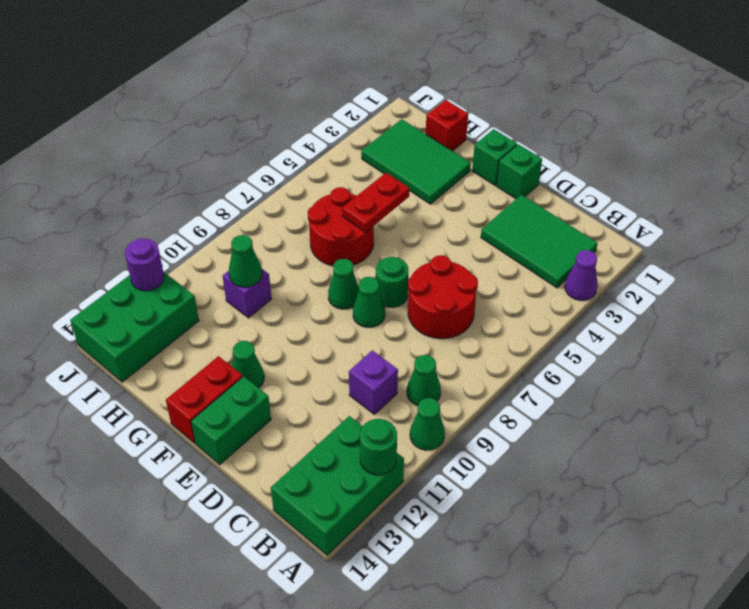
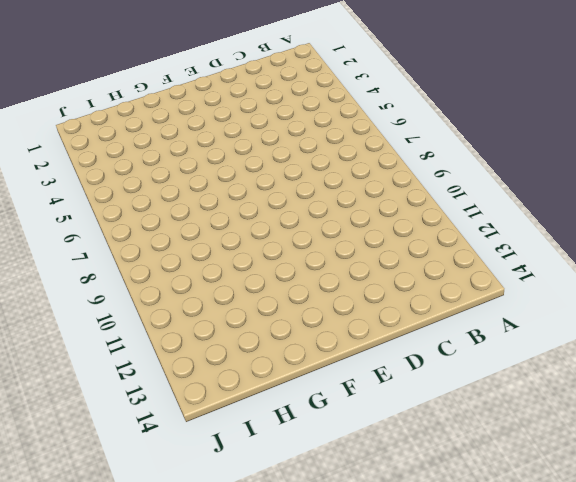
none -> purple cone A3 level 1
none -> green cone A10 level 1
none -> green brick A12:B14 level 1

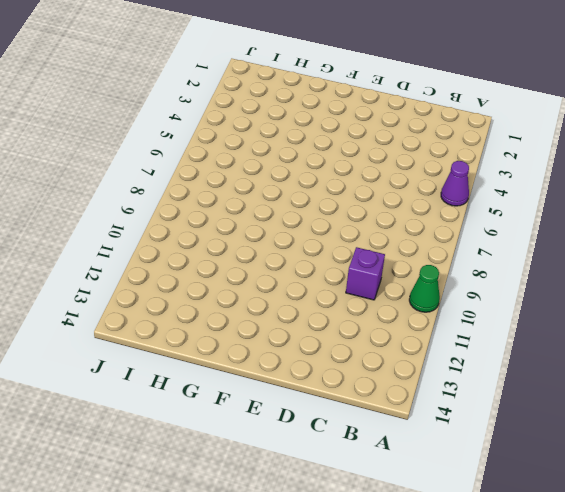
purple cone A5 level 1 -> purple cone A3 level 1
none -> green brick A12:B14 level 1
none -> green tile B2:D3 level 1
none -> green cone B9 level 1

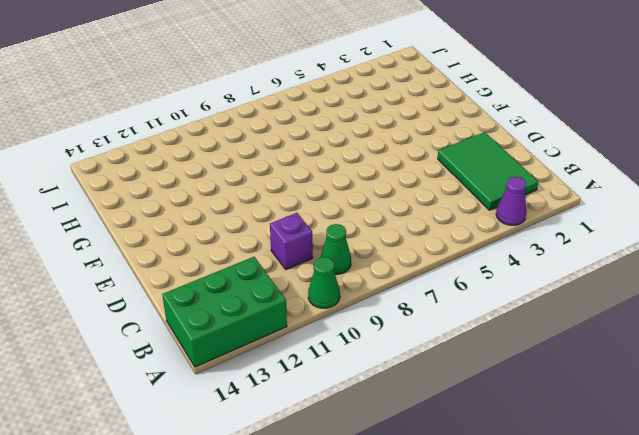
none -> red round brick C6:D7 level 1
none -> green brick E1 level 1
none -> green round brick E7 level 1

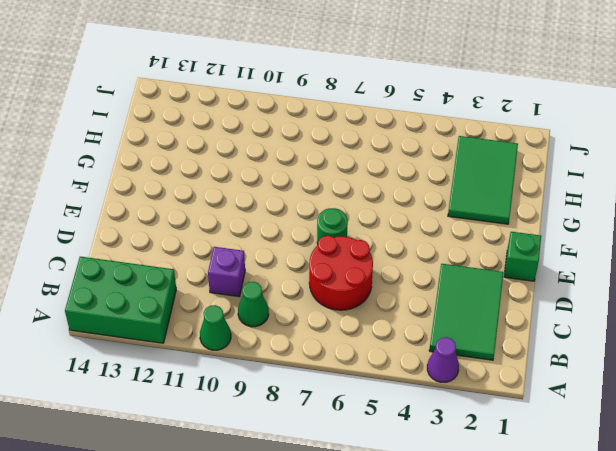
none -> green cone E8 level 1
none -> green brick E13:E14 level 1
none -> green brick F1 level 1

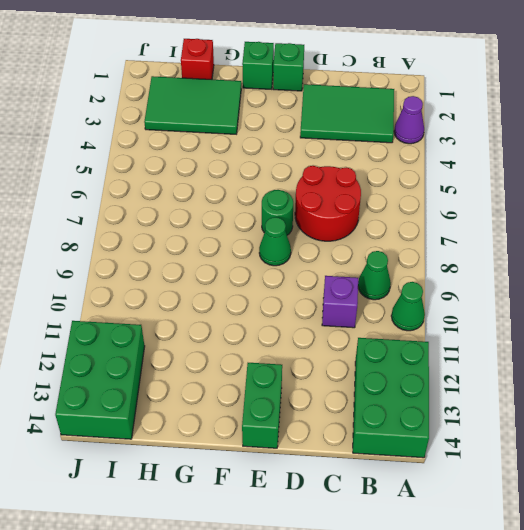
none -> green cone F8 level 1
none -> green cone F12 level 1
none -> red brick F13:F14 level 1

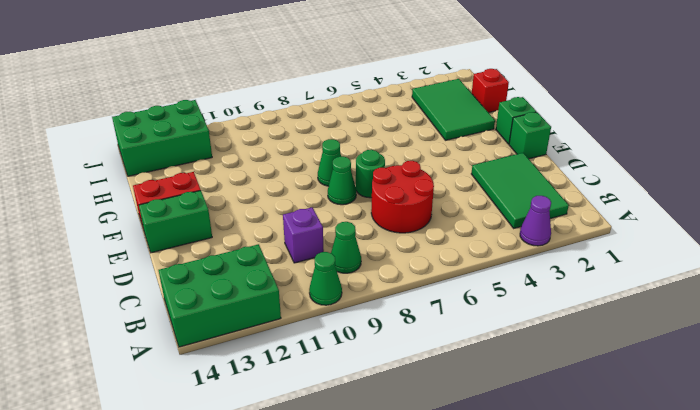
none -> green cone F12 level 1
none -> red round brick G6:H7 level 1
none -> purple brick H10 level 1

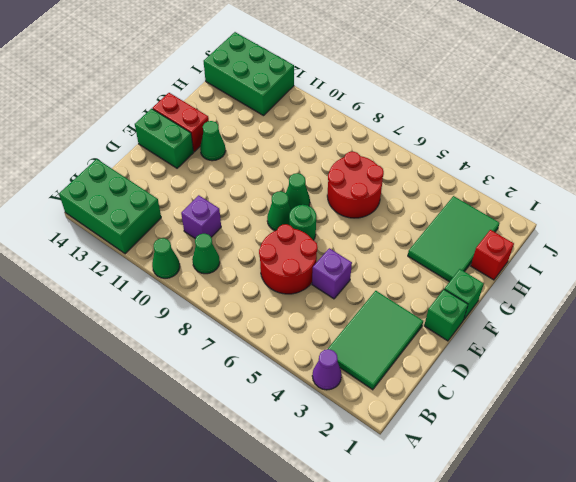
purple brick D5 level 1 -> purple brick H10 level 1
none -> green round brick A12 level 2
none -> red plate G5:G6 level 2
none -> green cone H10 level 2

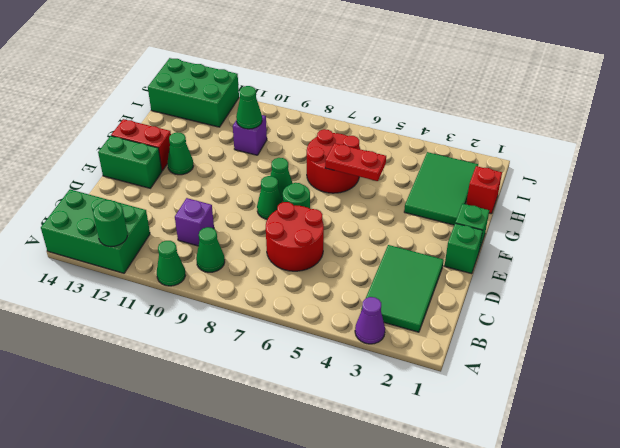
none -> purple round brick J12 level 2

